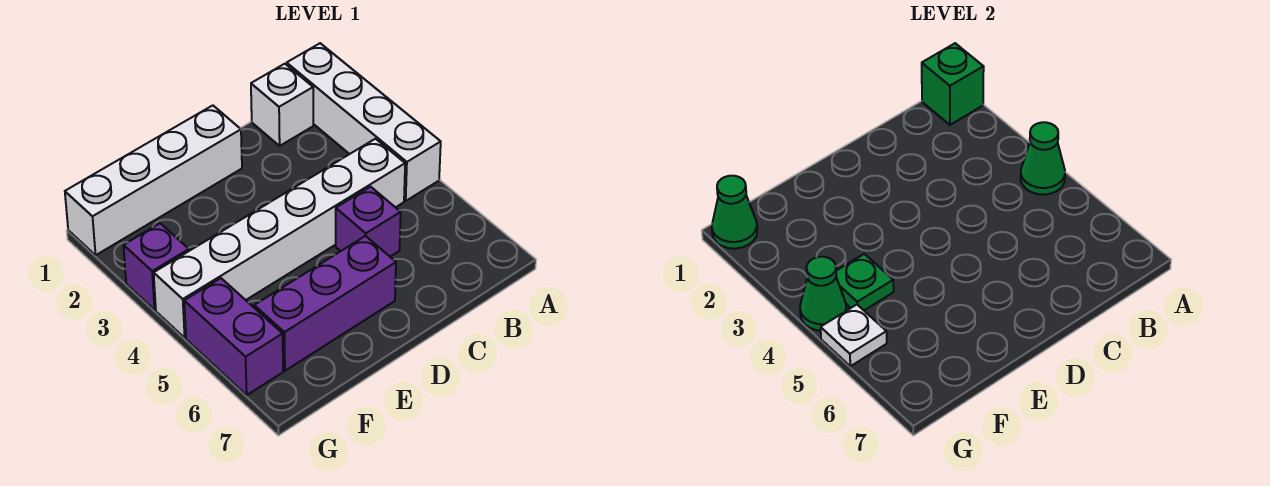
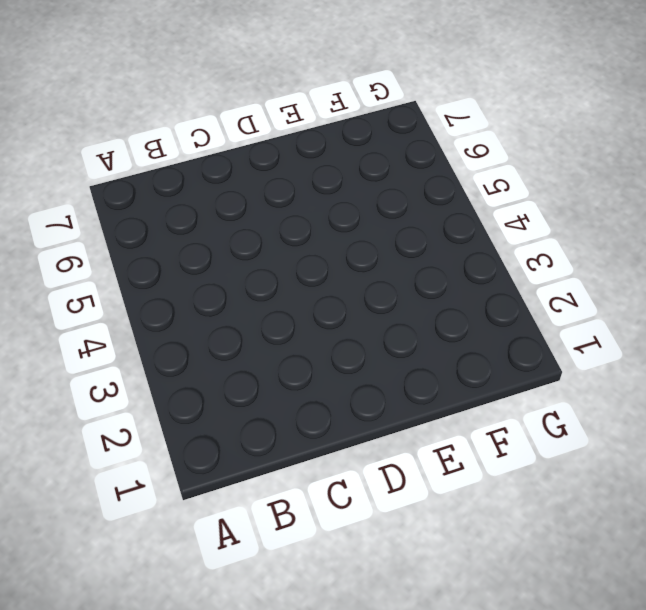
none -> white brick A1:A4 level 1
none -> white brick B1 level 1
none -> white brick B4:G4 level 1

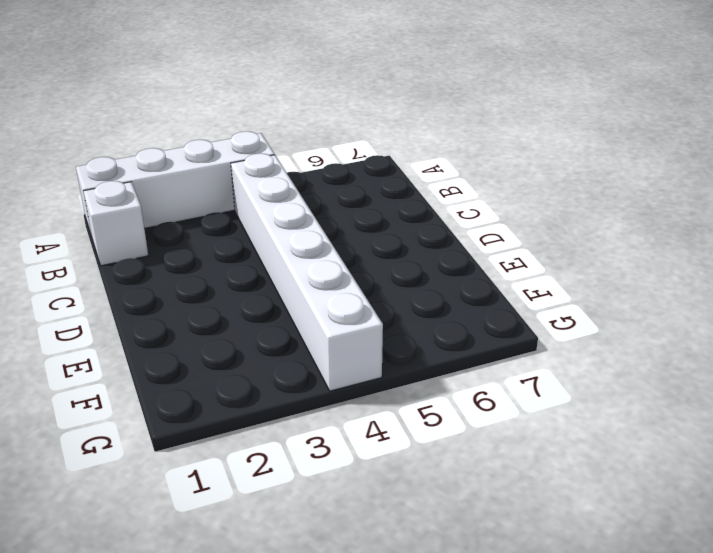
none -> purple brick C5 level 1
none -> white brick D1:G1 level 1
none -> purple brick D6:F6 level 1

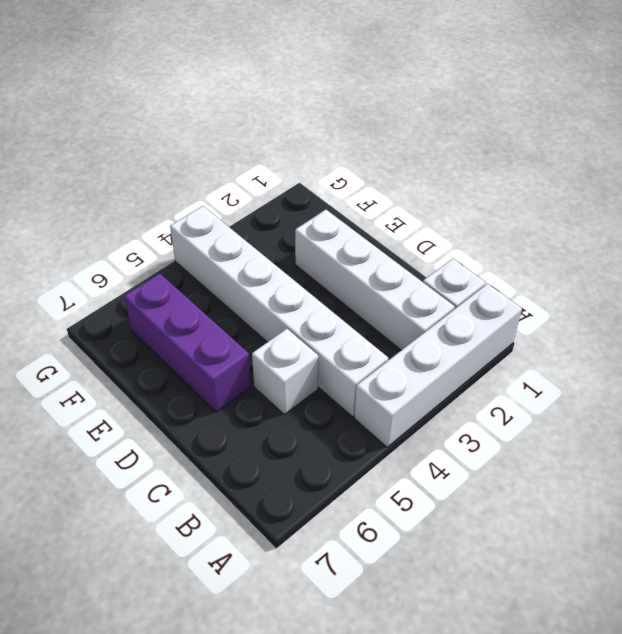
white brick B2:E2 level 1 -> white brick D1:G1 level 1
white brick C5 level 1 -> purple brick C5 level 1
none -> purple brick G3 level 1
none -> purple brick G5:G6 level 1
none -> green brick A1 level 2

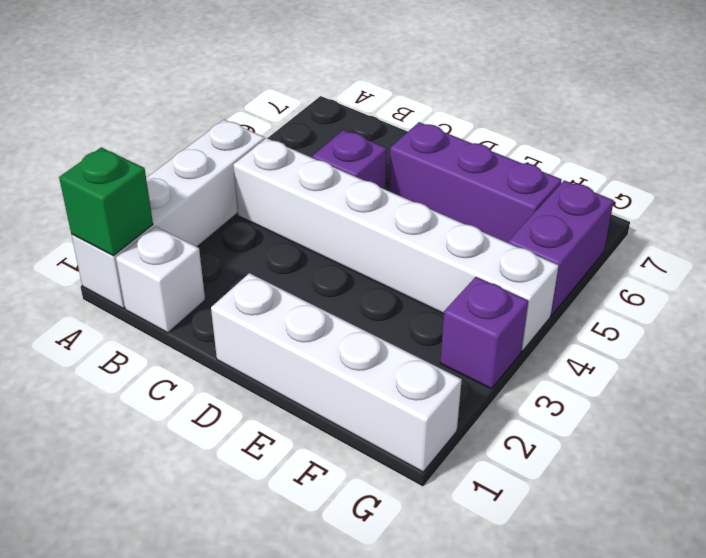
none -> green cone A4 level 2
none -> green plate F4 level 2
none -> green cone G1 level 2

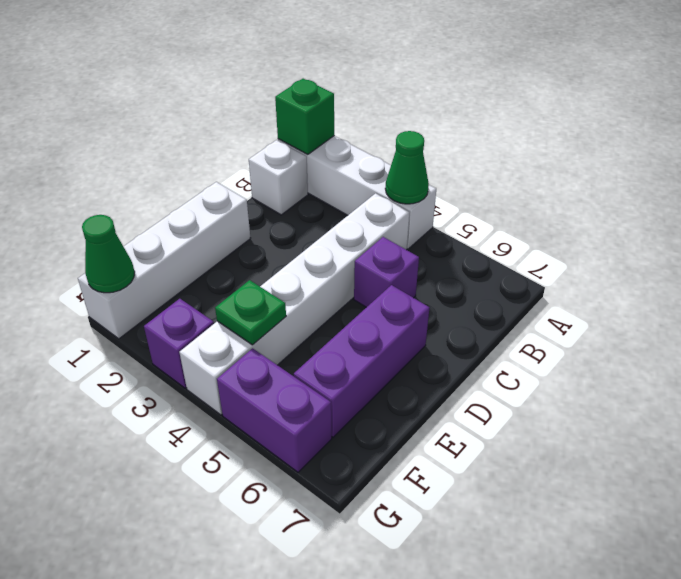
none -> green cone G4 level 2
none -> white plate G5 level 2

